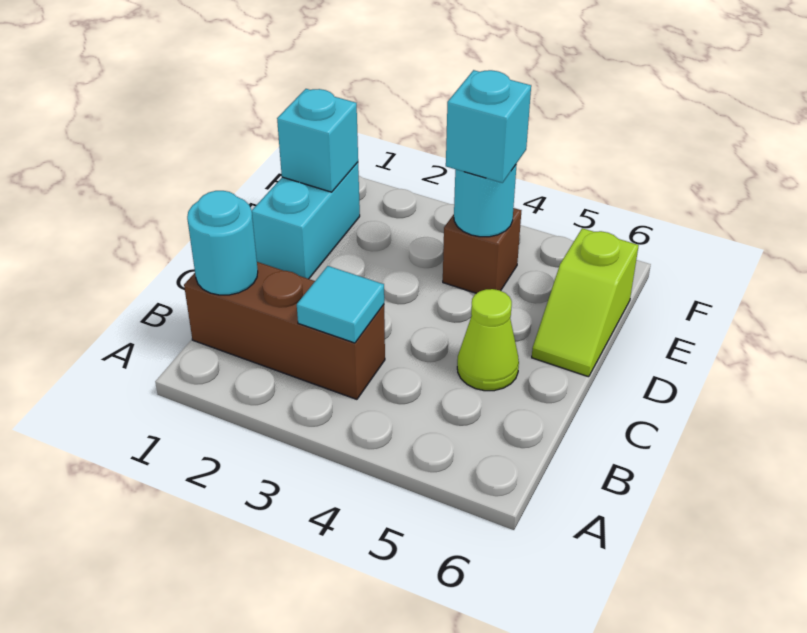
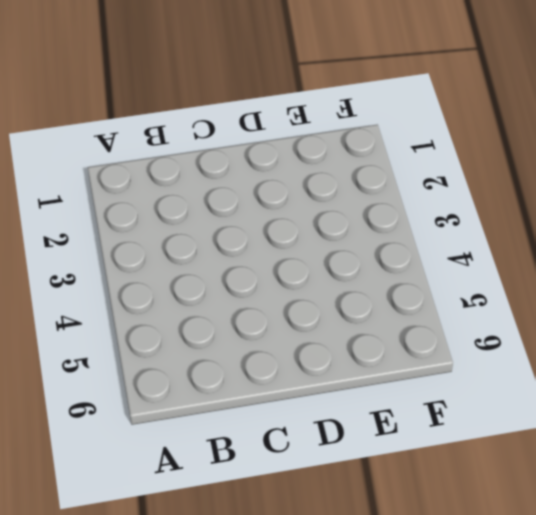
none -> brown brick B1:B3 level 1
none -> lime cone C5 level 1

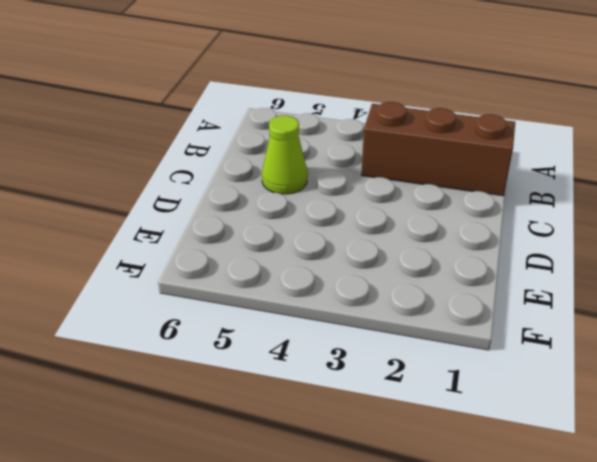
none -> cyan brick D1:E1 level 1
none -> lime slope D6:E6 level 1 top E

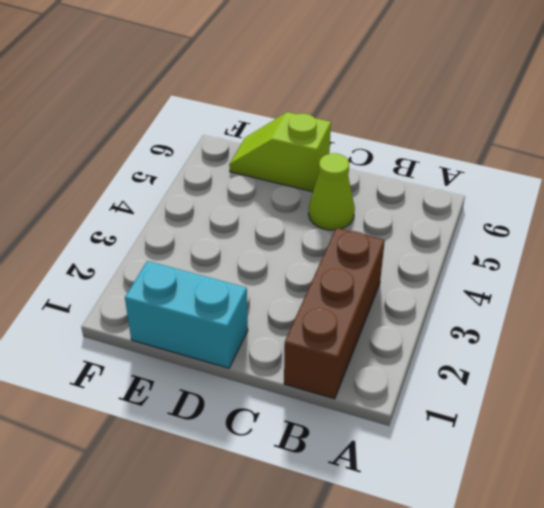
lime slope D6:E6 level 1 top D -> lime slope D6:E6 level 1 top E
none -> brown brick E4 level 1
none -> cyan round brick B1 level 2

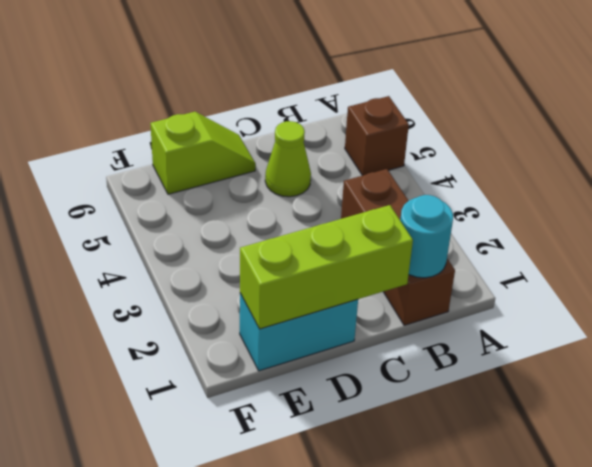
brown brick A5 level 1 -> brown brick E4 level 1
lime brick C1:E1 level 2 -> cyan brick E1 level 2
none -> cyan tile B3 level 2
none -> cyan round brick E4 level 2

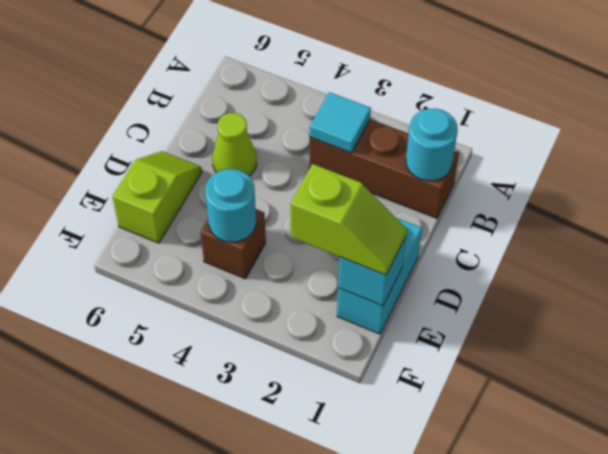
lime slope E1:E2 level 3 top 2 -> none
none -> cyan brick E4 level 3

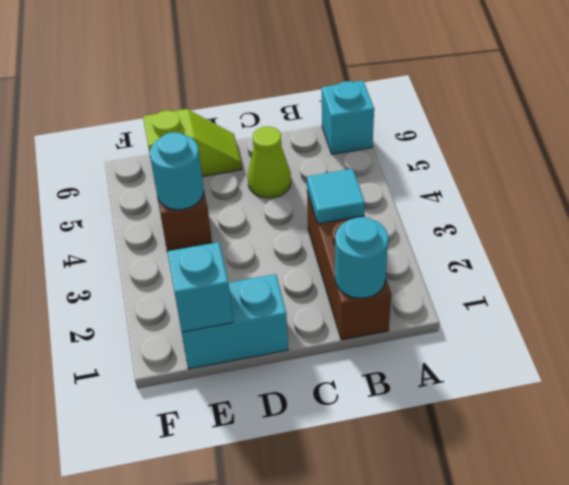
cyan brick A6 level 1 -> cyan brick E4 level 3

